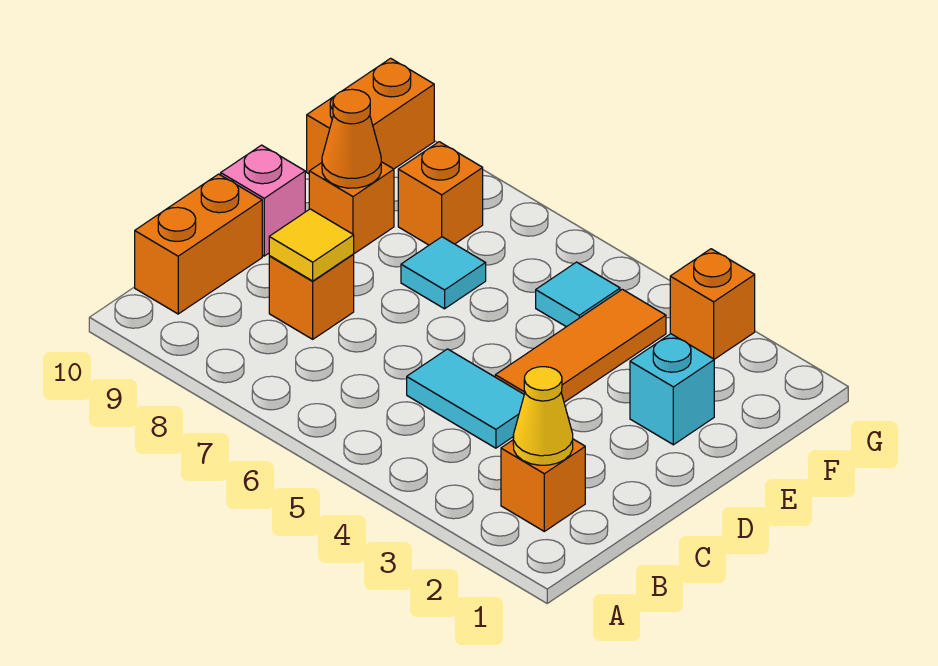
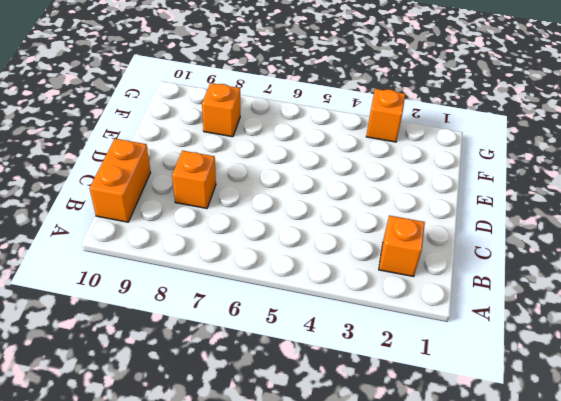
none -> cyan tile C4:C5 level 1
none -> orange tile D4:F4 level 1
none -> pink brick D10 level 1

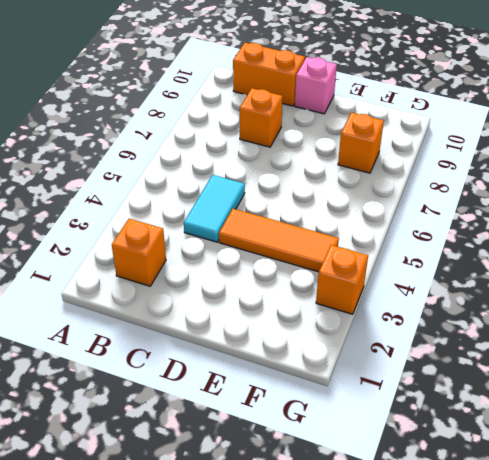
none -> cyan brick E2 level 1
none -> cyan tile E7 level 1
none -> orange brick E9 level 1

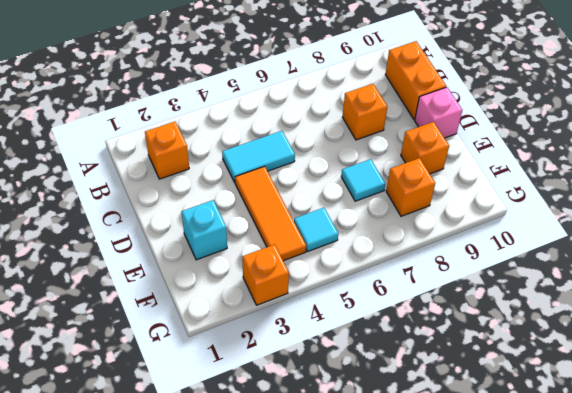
none -> orange brick F10:G10 level 1
none -> yellow cone B2 level 2
none -> yellow tile C8 level 2

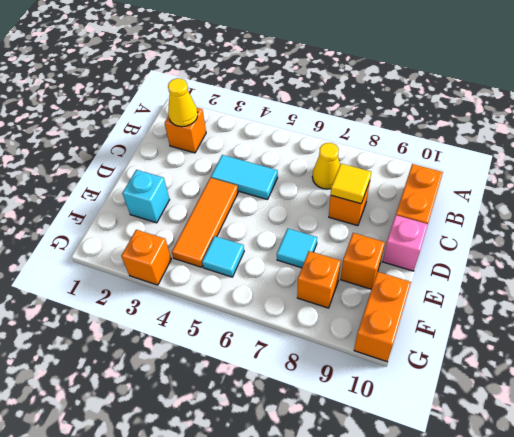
yellow cone B7 level 1 -> none
none -> orange cone E9 level 2

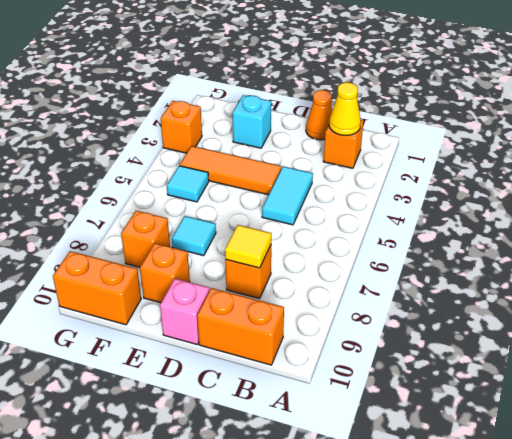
orange cone C1 level 1 -> orange cone E9 level 2

